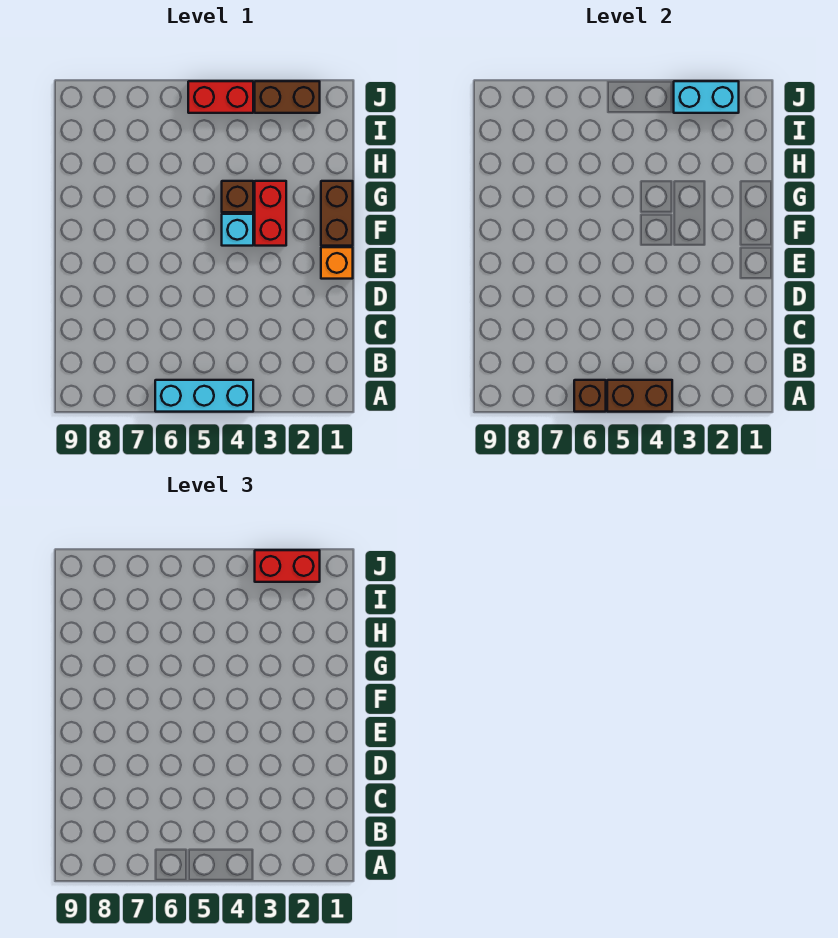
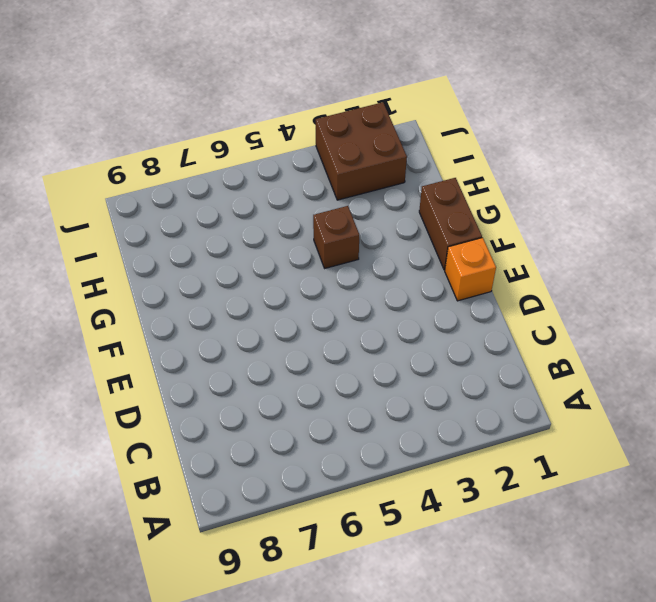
brown brick I2:J3 level 1 -> brown brick J2:J3 level 1
none -> cyan brick A4:A6 level 1
none -> red brick F3:G3 level 1
none -> cyan brick F4 level 1

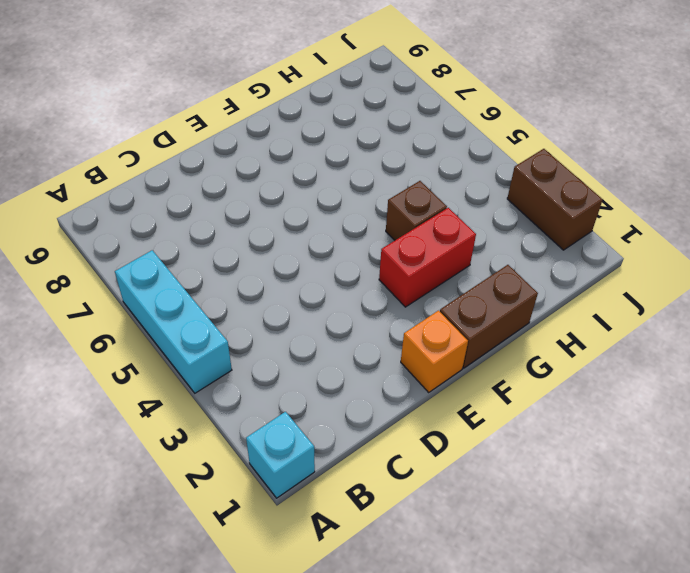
cyan brick A1 level 1 -> cyan brick F4 level 1
none -> red brick J4:J5 level 1
none -> brown brick A4:A5 level 2
none -> brown brick A6 level 2

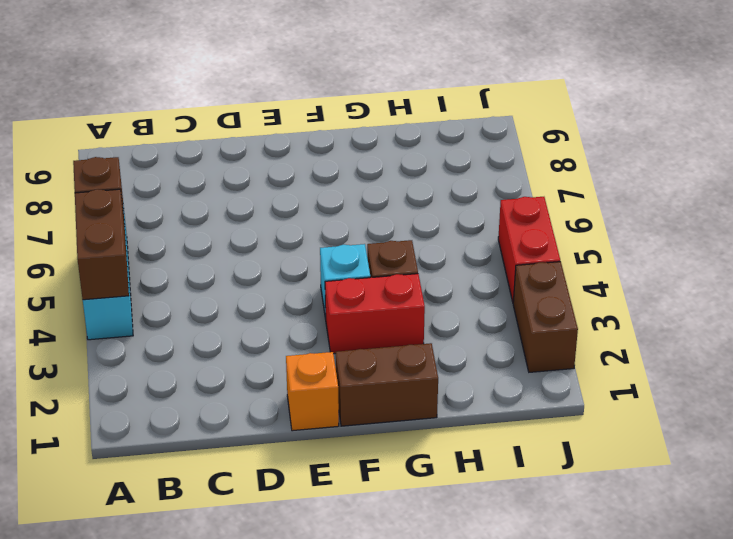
none -> cyan brick J2:J3 level 2
none -> red brick J2:J3 level 3

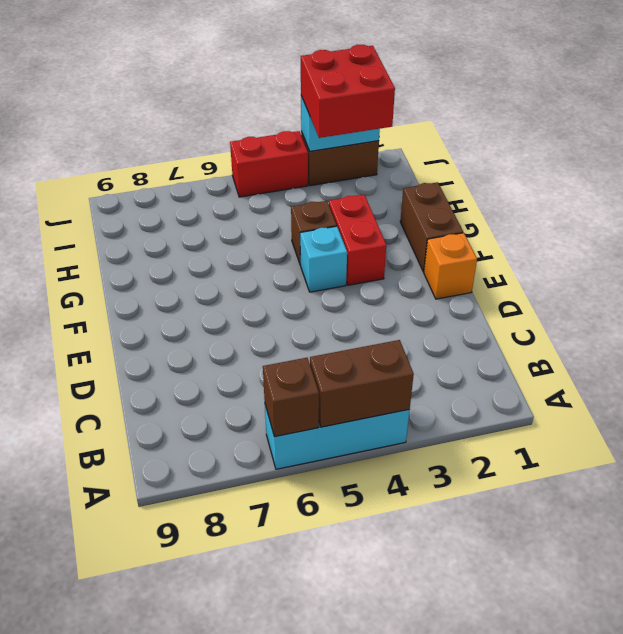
red brick I2:J3 level 3 -> red brick J2:J3 level 3

